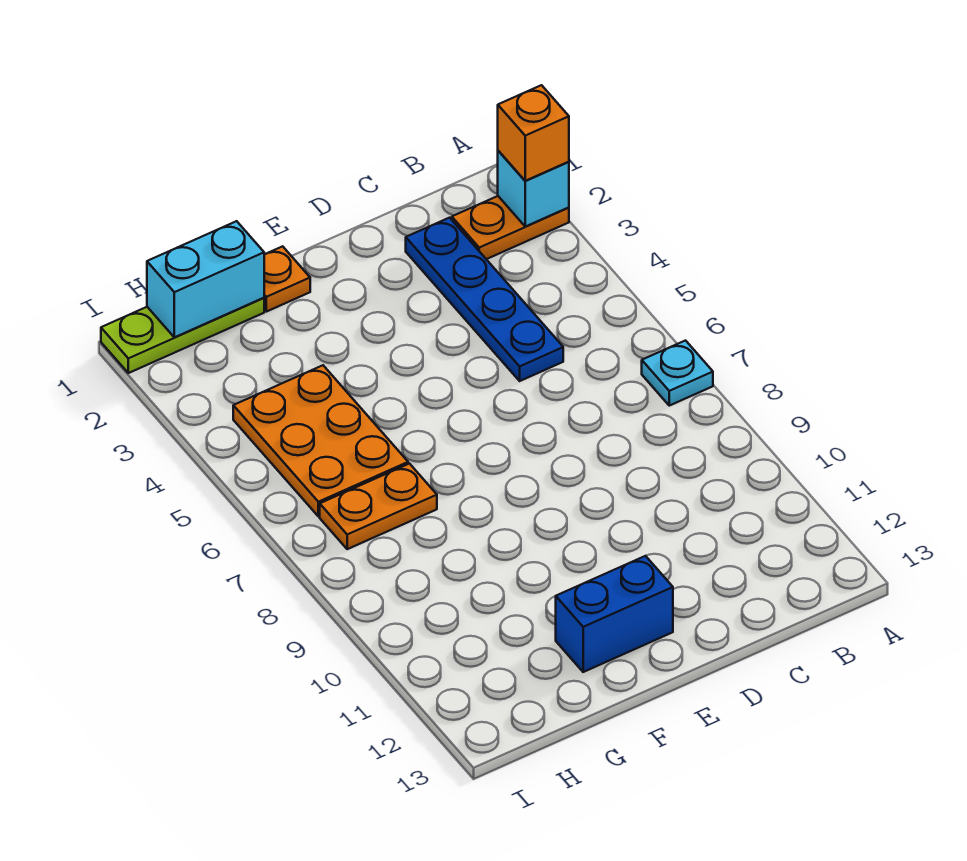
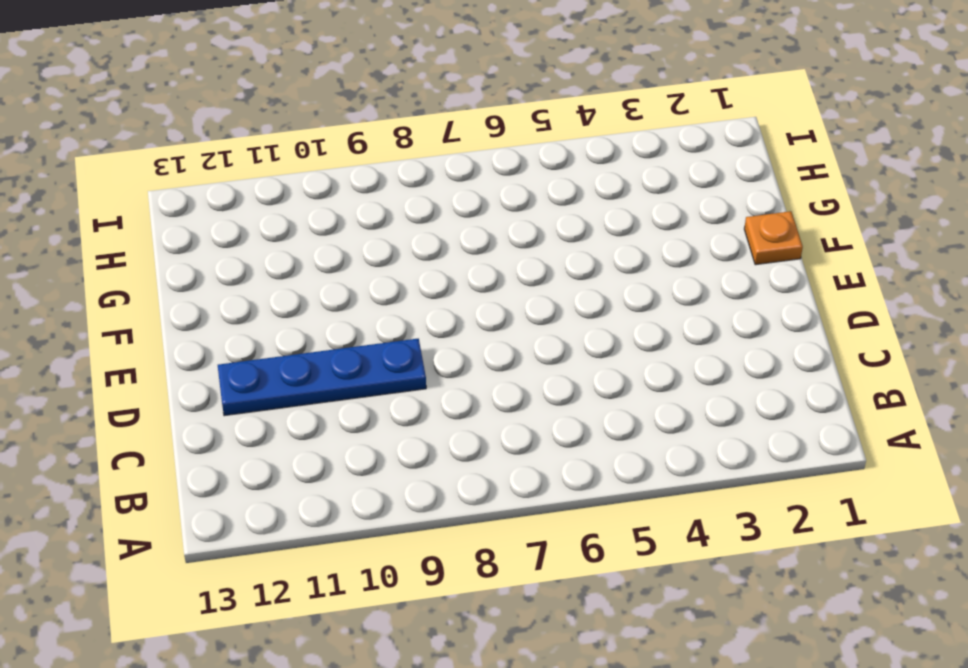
blue plate D9:D12 level 1 -> blue plate C2:C5 level 1
none -> orange plate A2:B2 level 1
none -> cyan plate A7 level 1

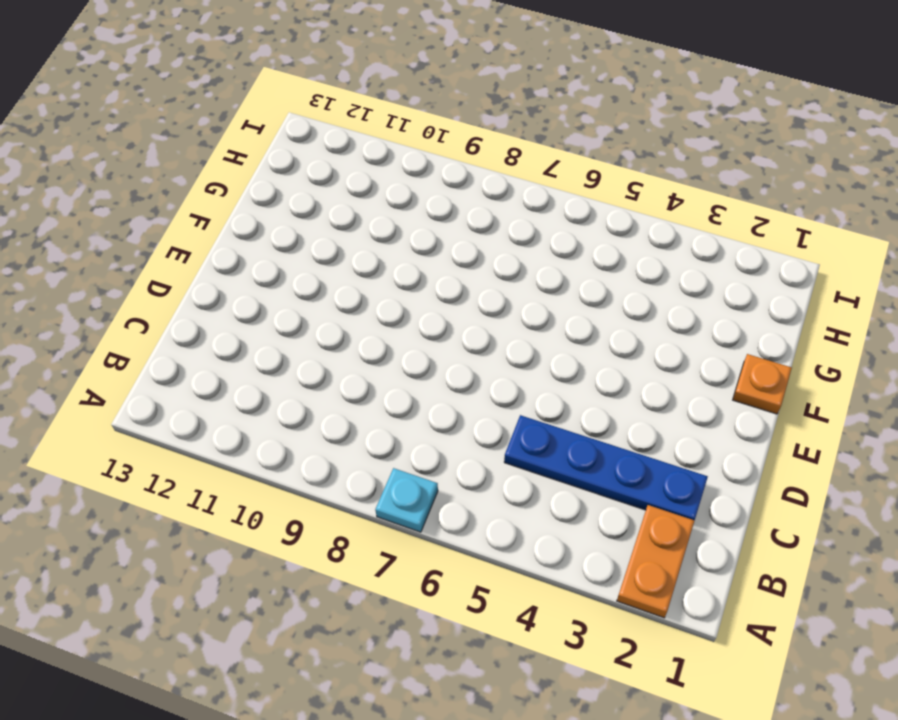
none -> blue brick E12:F12 level 1
none -> lime plate G1:I1 level 1

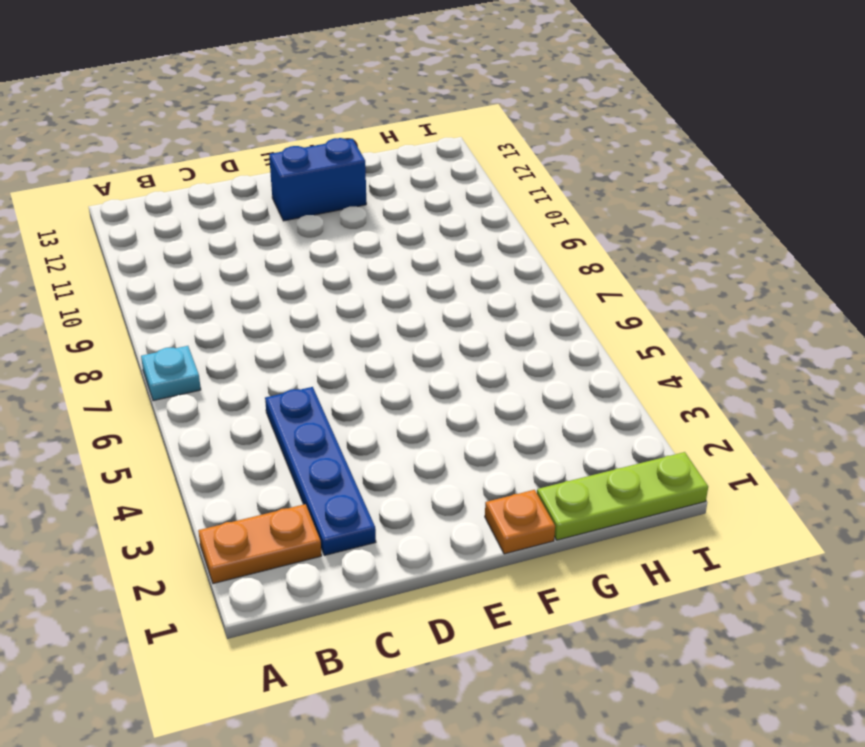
none -> orange plate G4:H6 level 1
none -> orange plate G7:H7 level 1

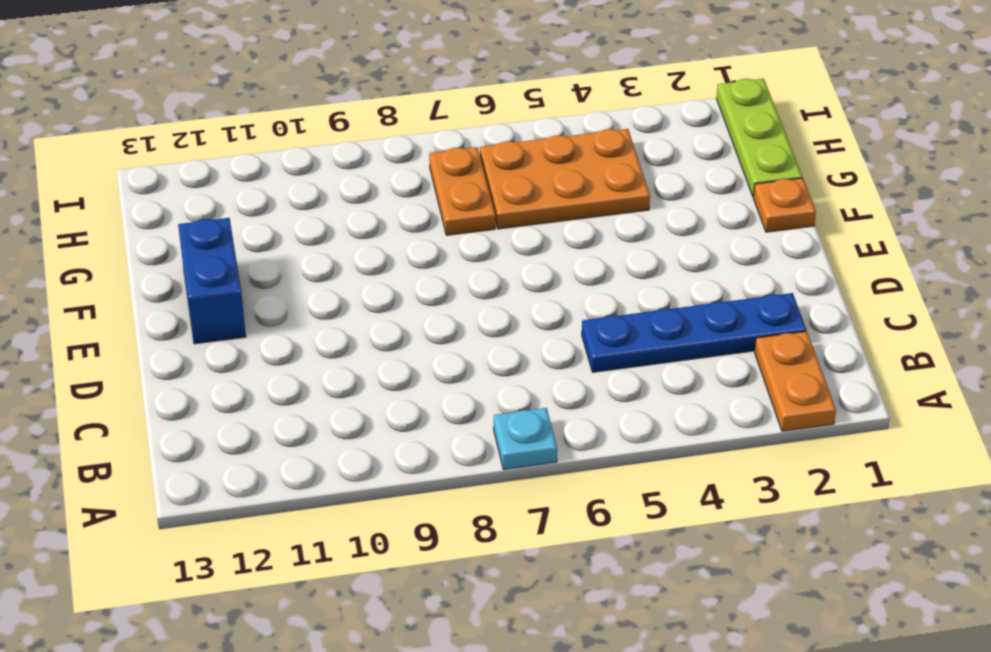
none -> cyan brick A2 level 2
none -> cyan brick G1:H1 level 2

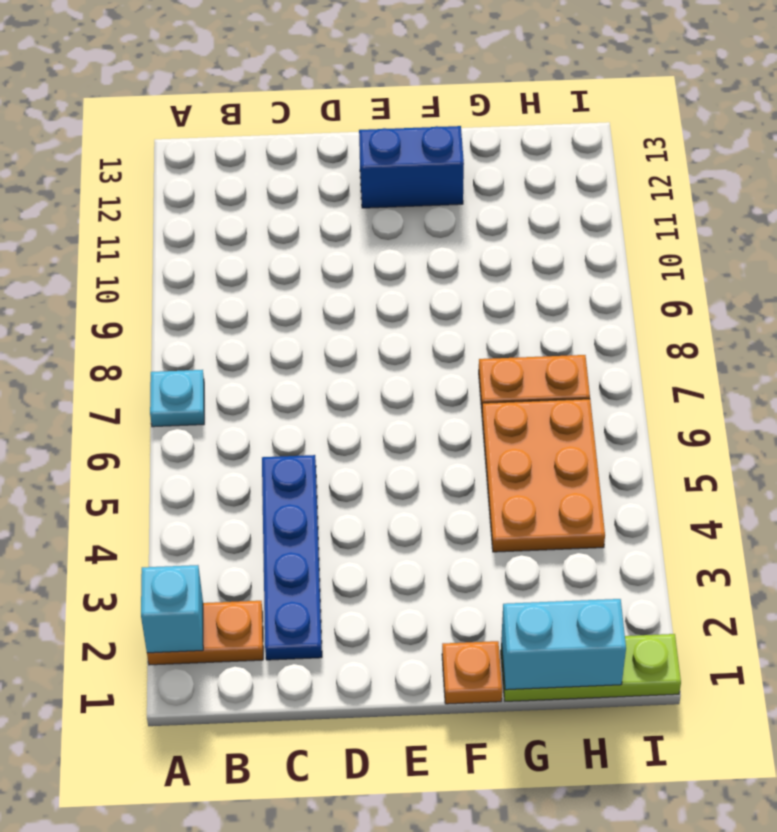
none -> orange brick A2 level 3

